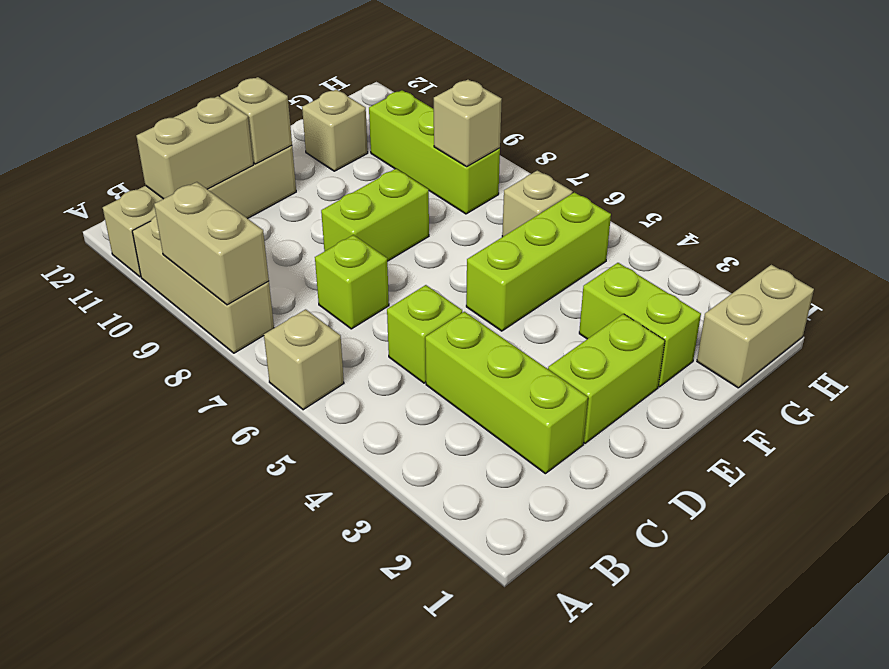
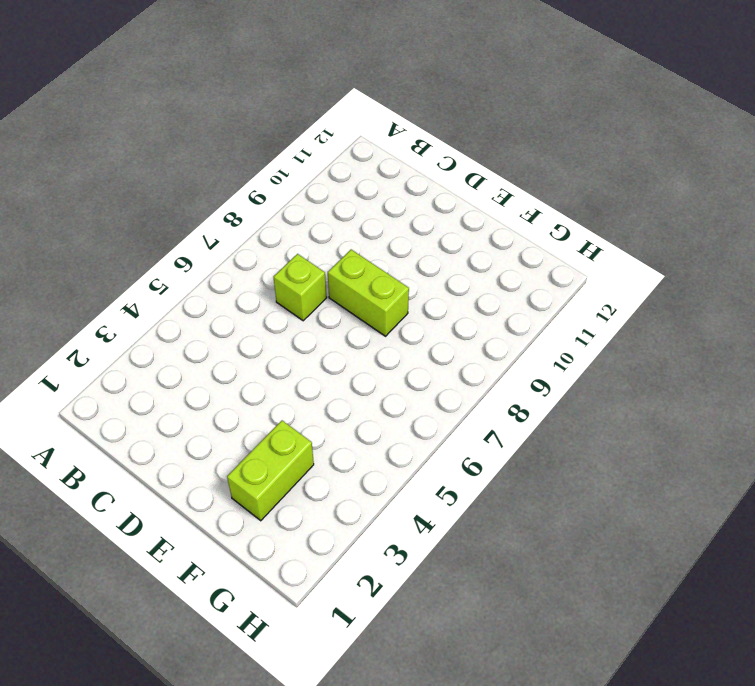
none -> tan brick A6 level 1
none -> tan brick A8:A10 level 1
none -> tan brick A11:D11 level 1

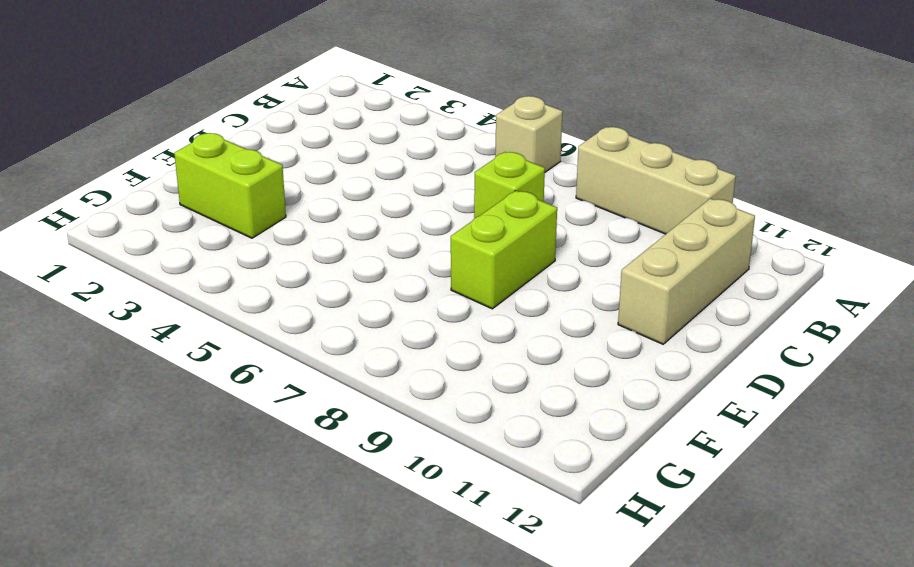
tan brick B11:D11 level 1 -> tan brick A11:D11 level 1
none -> lime brick C2:C4 level 1
none -> lime brick C5 level 1
none -> lime brick D2:E2 level 1

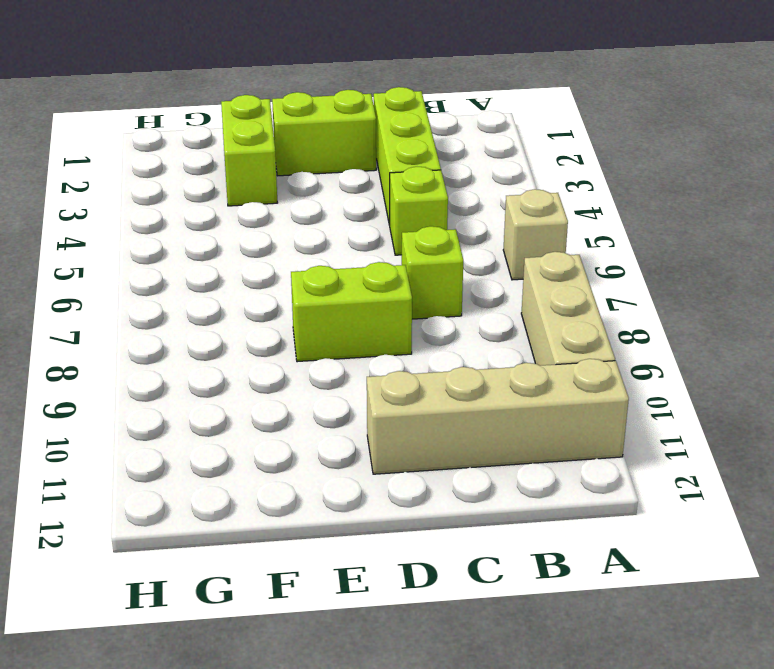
none -> lime brick E5:G5 level 1
none -> tan brick F11 level 1
none -> tan brick G1:H1 level 1

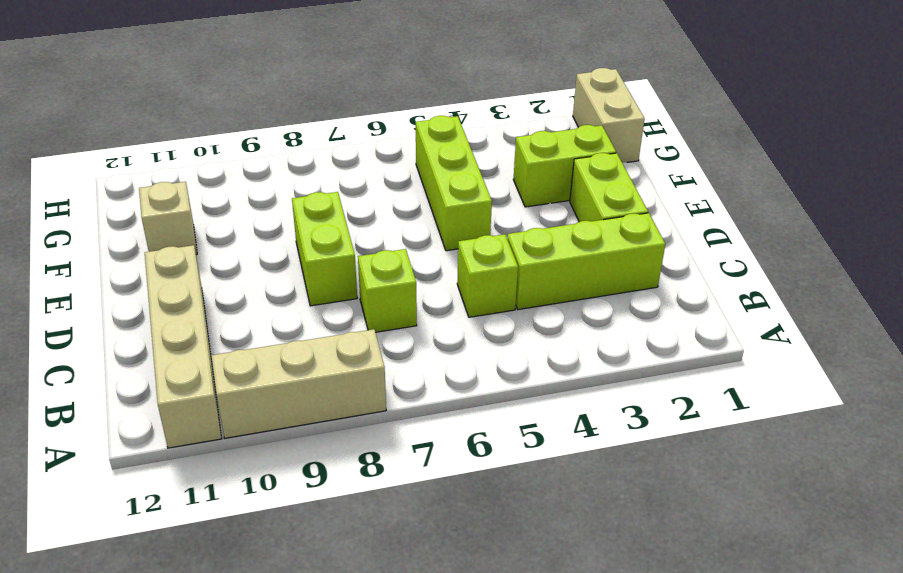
none -> tan brick A6 level 1
none -> tan brick G6 level 1
none -> lime brick G8:G10 level 1

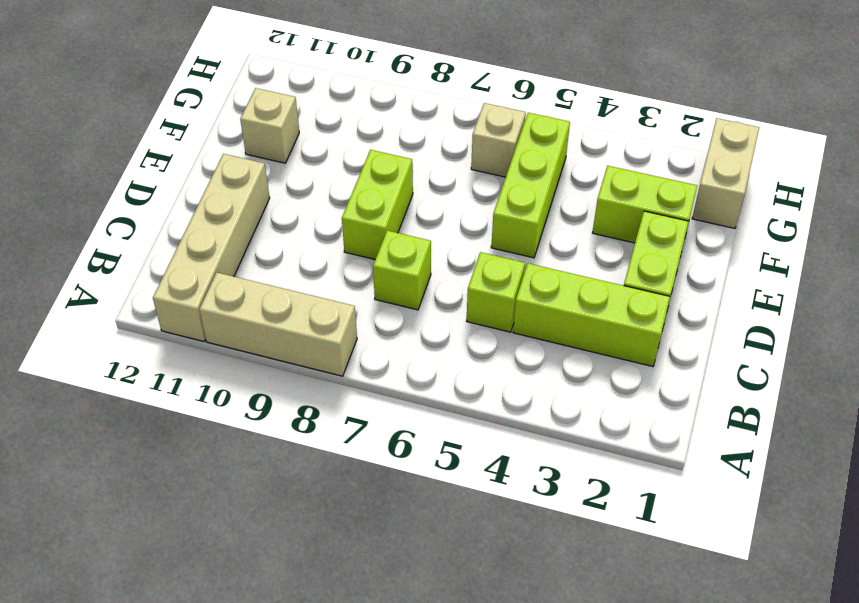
none -> tan brick A6 level 1
none -> lime brick G8:G10 level 1
none -> tan brick A8:A9 level 2

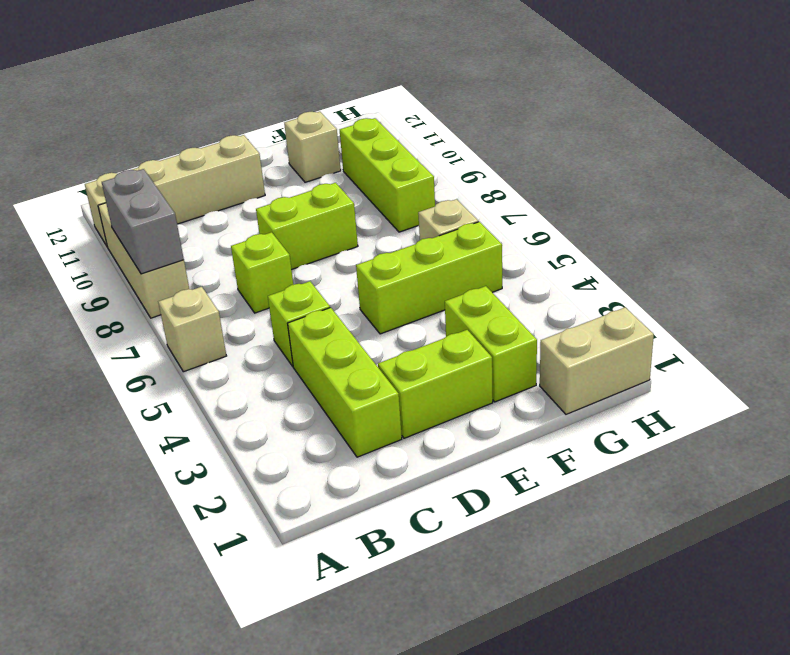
grey brick A8:A9 level 2 -> tan brick A8:A9 level 2
none -> tan brick B11:C11 level 2
none -> tan brick D11 level 2
none -> tan brick G8 level 2

